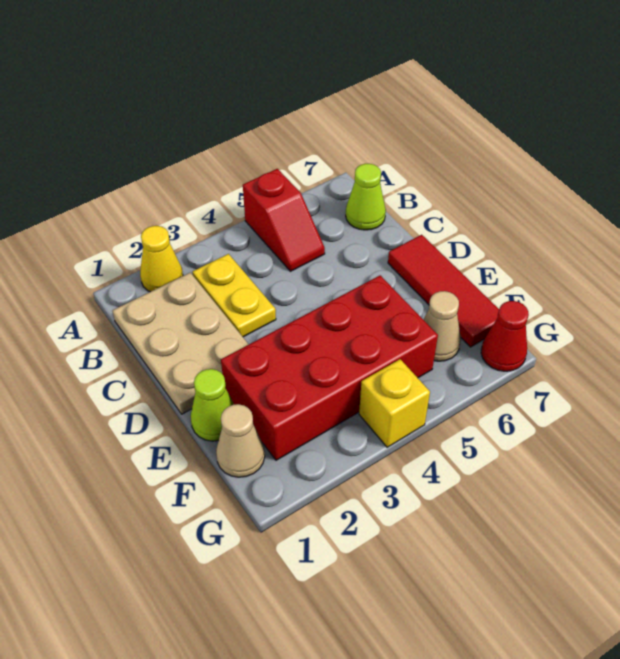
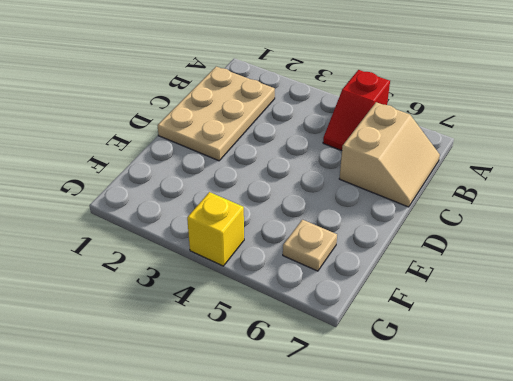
tan slope B6:C7 level 1 top 6 -> lime cone B7 level 1
tan plate F6 level 1 -> tan cone F6 level 1
none -> yellow cone A2 level 1
none -> yellow plate B3:C3 level 1
none -> red tile D7:F7 level 1

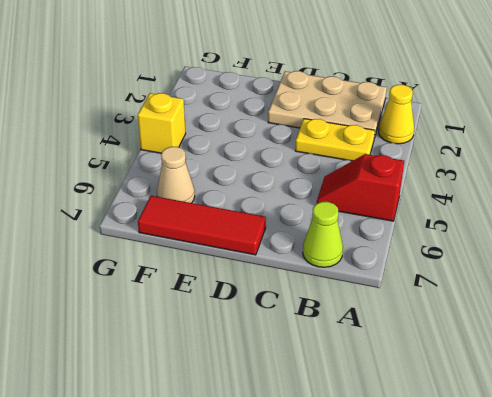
none -> lime cone E1 level 1
none -> red brick E2:F5 level 1
none -> tan cone F1 level 1

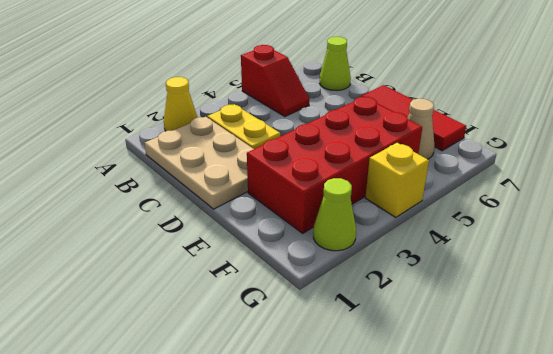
lime cone G2 level 1 -> lime cone E1 level 1
none -> tan cone F1 level 1
none -> red cone G7 level 1

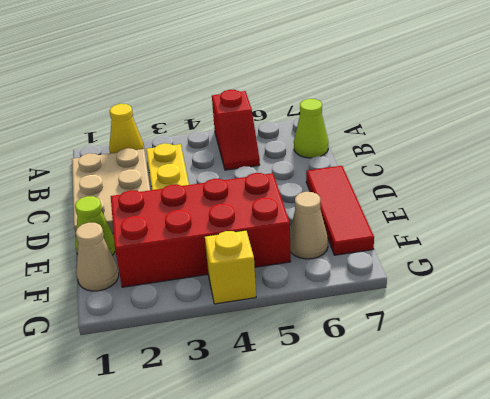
none -> red cone G7 level 1

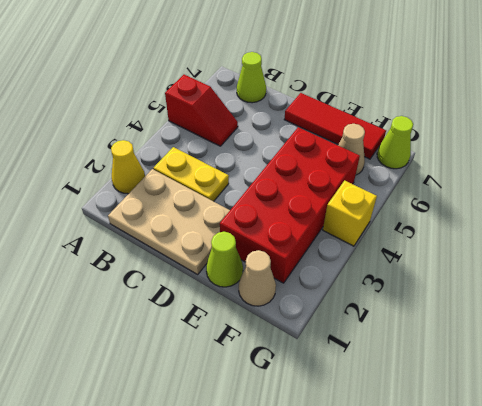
lime cone G7 level 1 -> red cone G7 level 1

